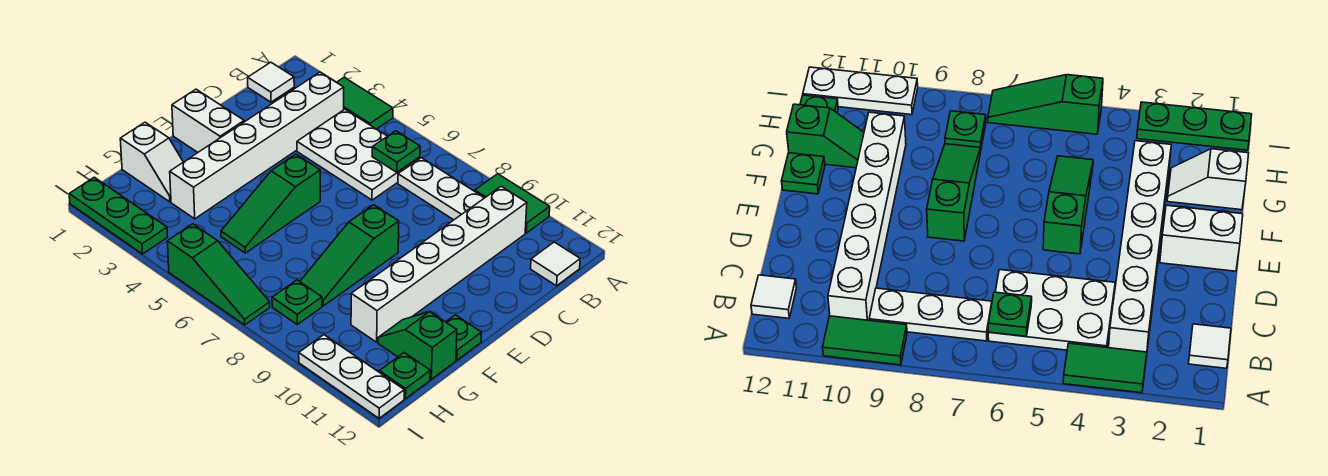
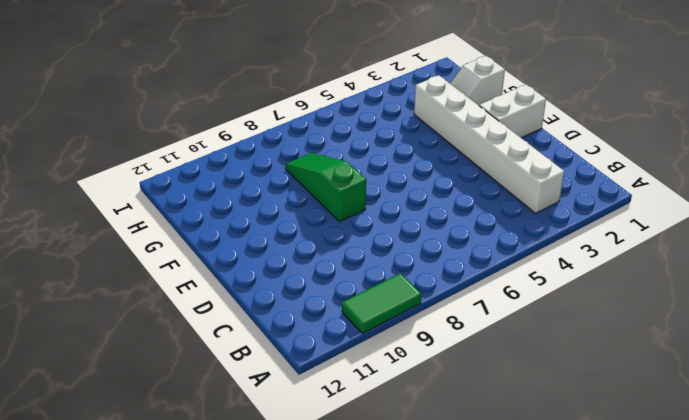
none -> green tile A3:A4 level 1
none -> white tile B1 level 1
none -> white plate B4:C6 level 1

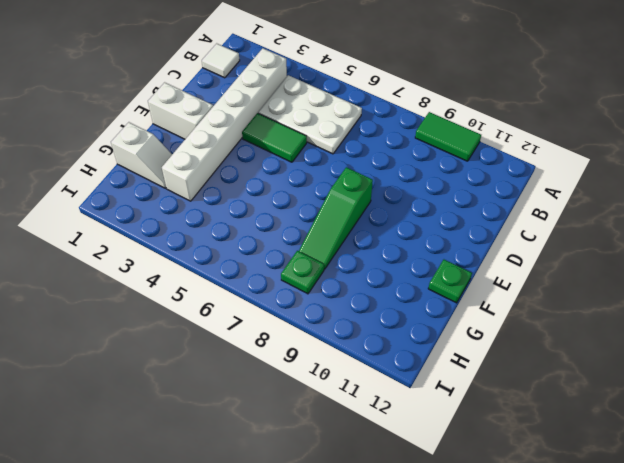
green tile D4:D5 level 1 -> green tile A3:A4 level 1
none -> white plate B7:B9 level 1
none -> white brick B10:G10 level 1
none -> white tile B12 level 1

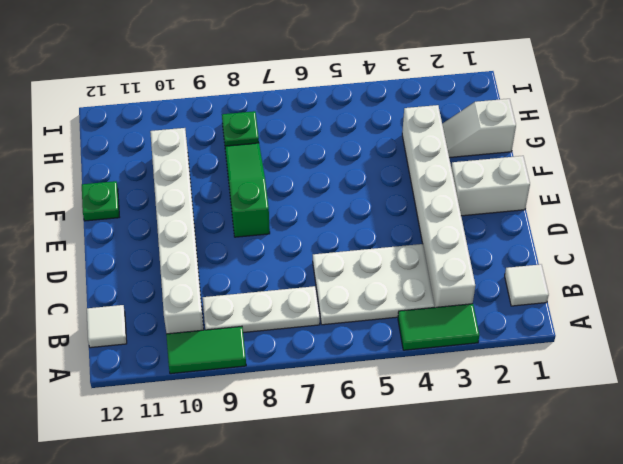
none -> green slope E5:G5 level 1 top E
none -> green slope G11:G12 level 1 top 12
none -> green plate H12 level 1

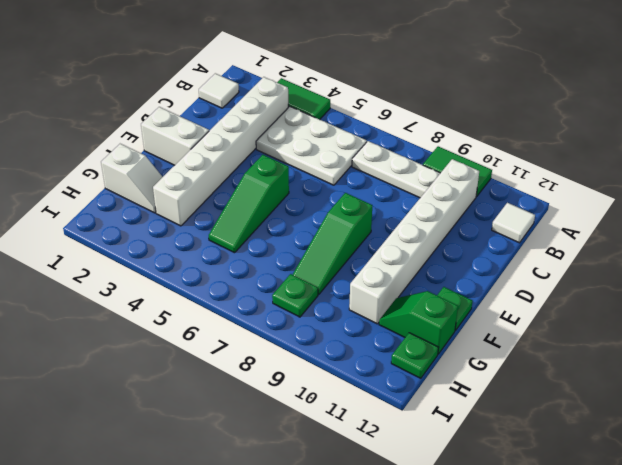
none -> green plate I1:I3 level 1
none -> green slope I5:I7 level 1 top 5
none -> white plate I10:I12 level 1

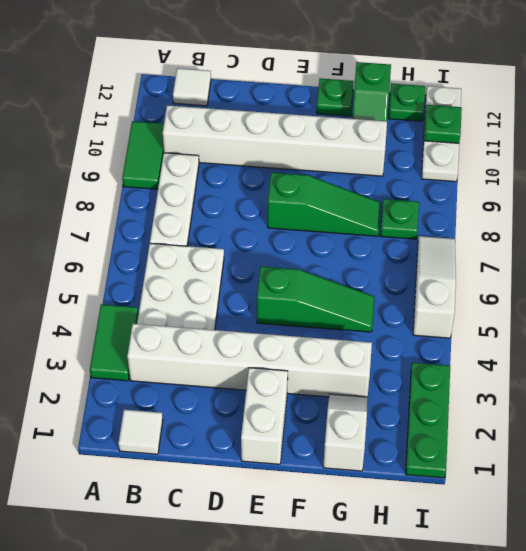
white slope I5:I7 level 1 top 5 -> green slope I5:I7 level 1 top 5
green plate I11 level 2 -> green plate B6 level 2

